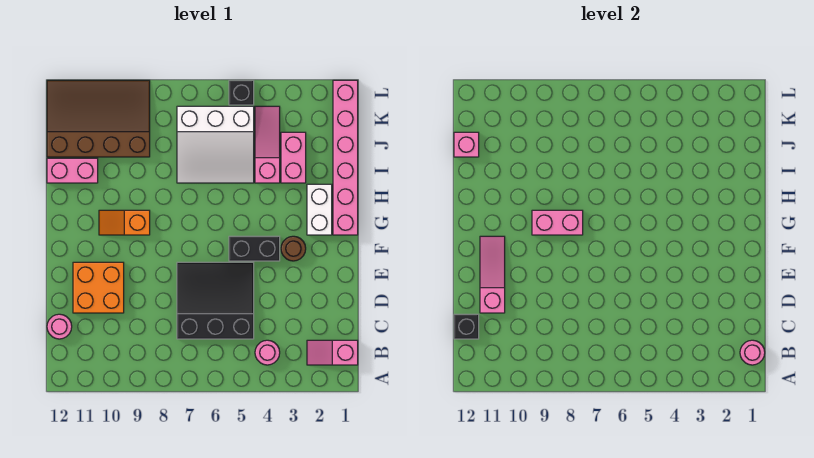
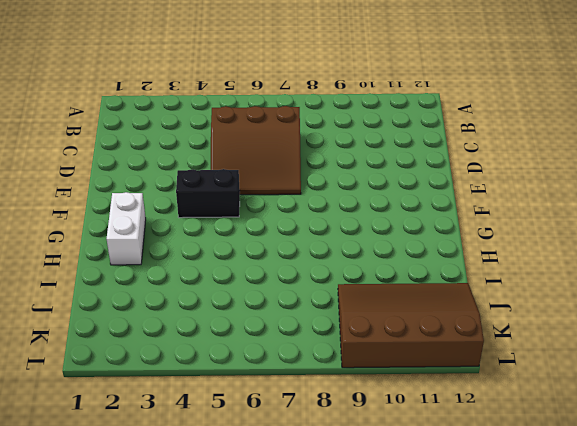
brown slope C5:E7 level 1 top C -> black slope C5:E7 level 1 top C
brown slope J9:L12 level 1 top L -> brown slope J9:L12 level 1 top J
none -> pink slope B1:B2 level 1 top 1
none -> pink round brick B4 level 1
none -> pink round brick C12 level 1

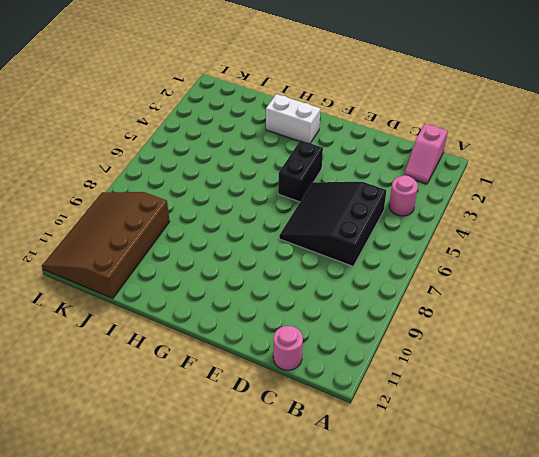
none -> orange brick D10:E11 level 1
none -> brown round brick F3 level 1
none -> pink brick G1:L1 level 1

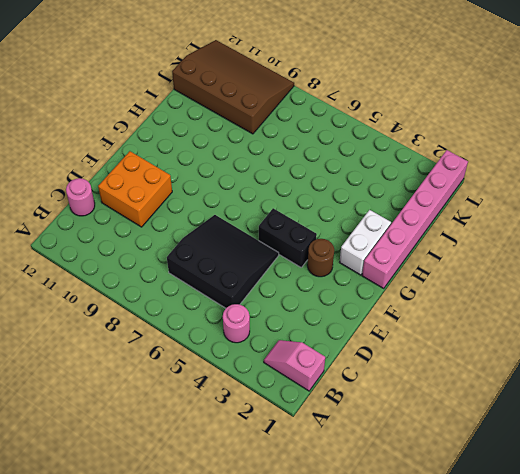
none -> orange slope G9:G10 level 1 top 9
none -> pink brick I3:J3 level 1
none -> pink slope I4:K4 level 1 top I

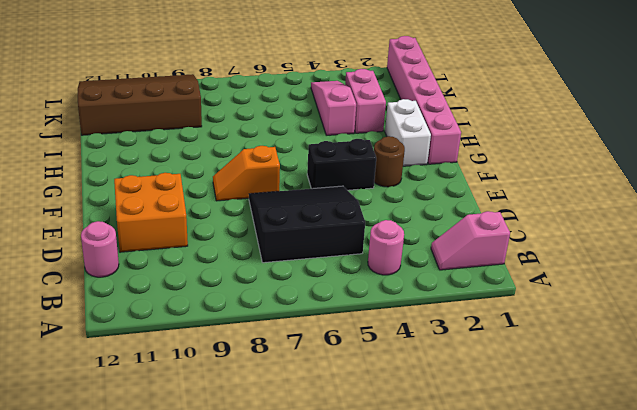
orange slope F7:F8 level 1 top 7 -> orange slope G9:G10 level 1 top 9
none -> white slope I5:K7 level 1 top K
none -> pink brick I11:I12 level 1
none -> black brick L5 level 1

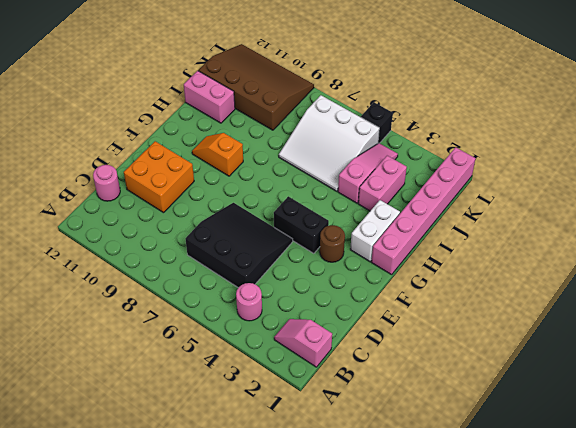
none -> pink round brick B1 level 2
none -> black brick C12 level 2
none -> pink slope D11:F11 level 2 top D

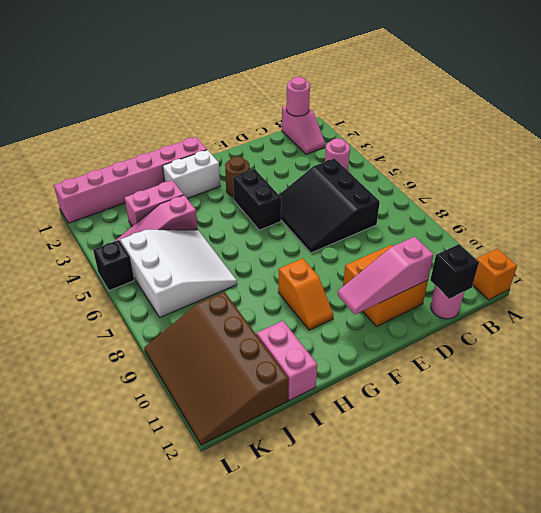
orange brick A12 level 1 -> none
none -> pink brick G8:G9 level 2
none -> pink brick J12 level 2

